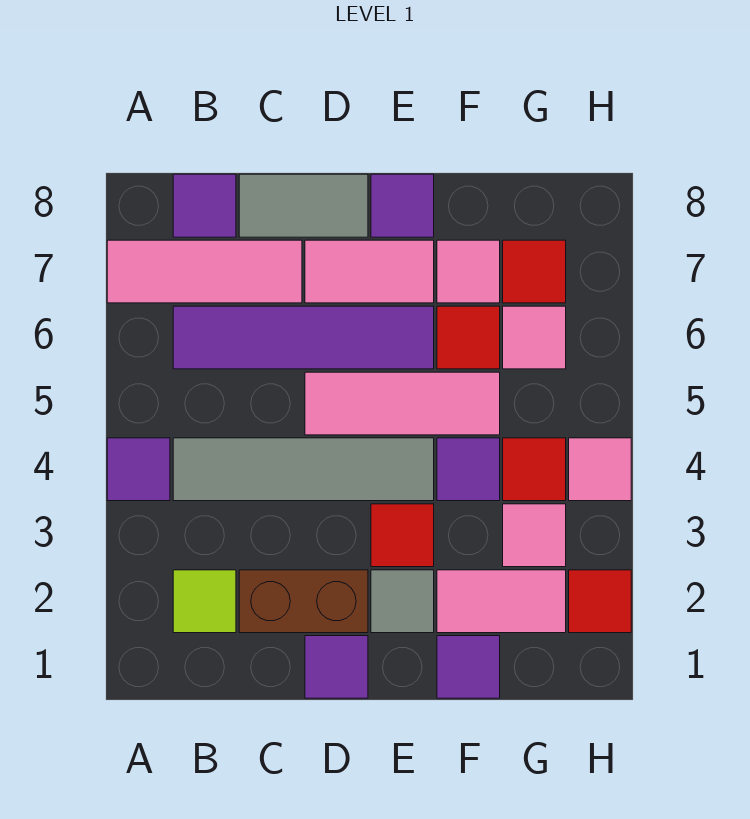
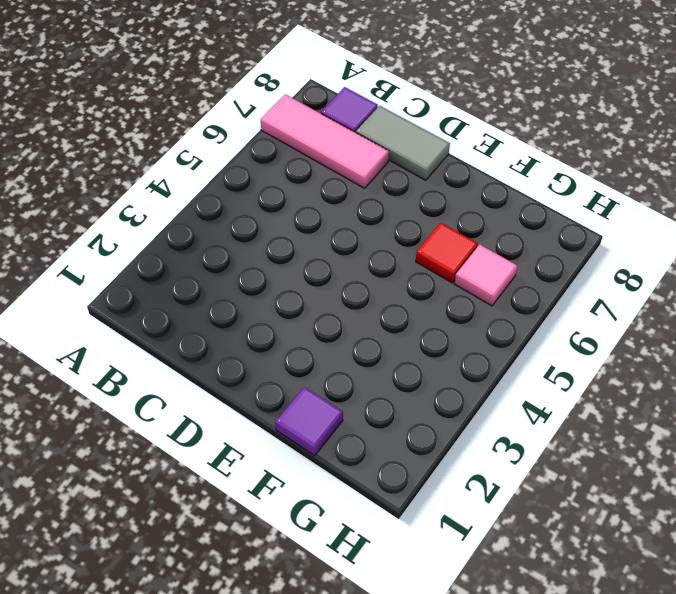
none -> purple tile A4 level 1
none -> lime tile B2 level 1
none -> grey tile B4:E4 level 1

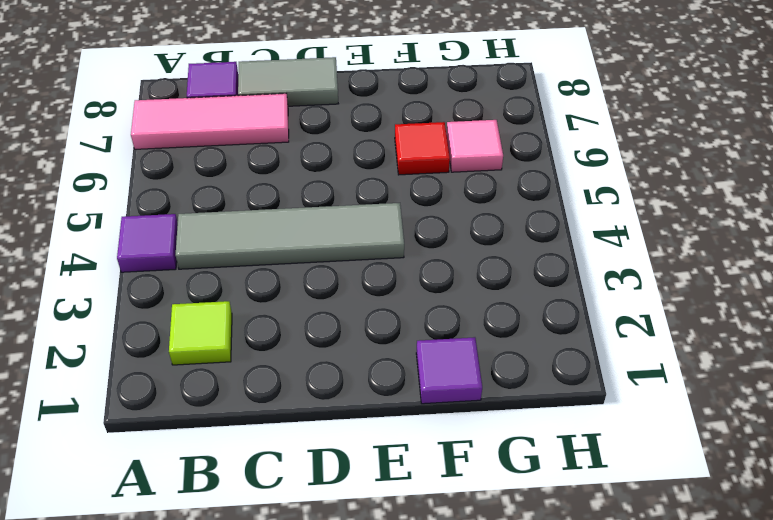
none -> purple tile B6:E6 level 1
none -> brown brick C2:D2 level 1
none -> purple tile D1 level 1

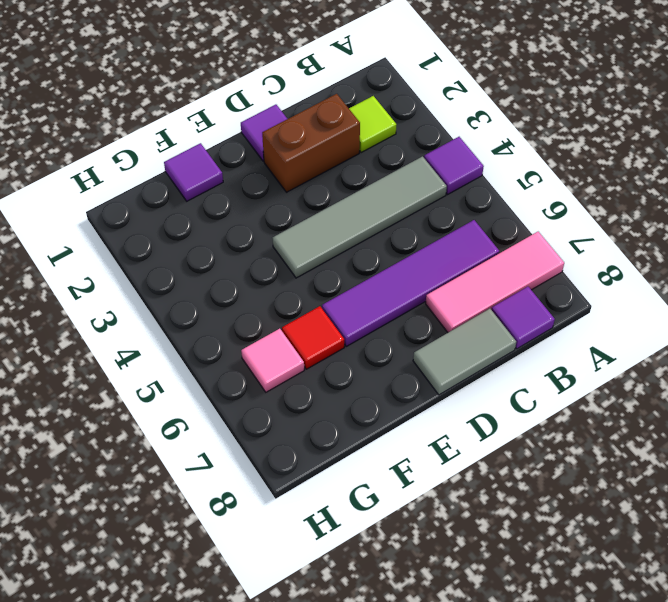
none -> pink tile D5:F5 level 1
none -> pink tile D7:E7 level 1
none -> grey tile E2 level 1

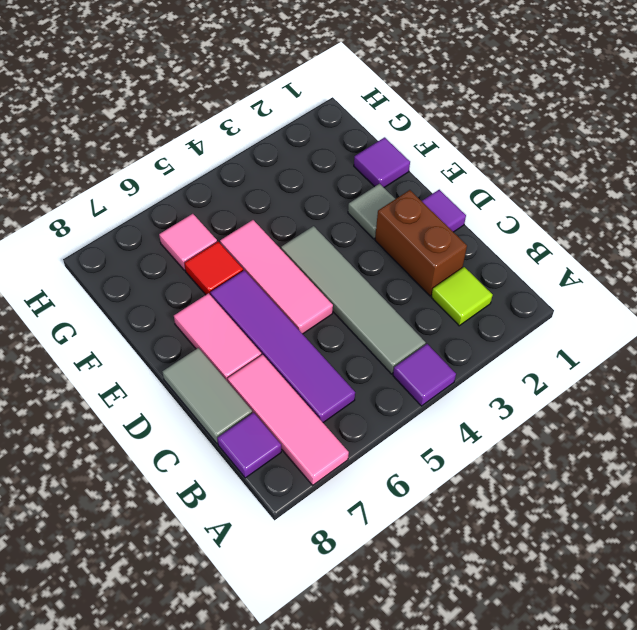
none -> red tile E3 level 1
none -> purple tile E8 level 1
none -> pink tile F2:G2 level 1

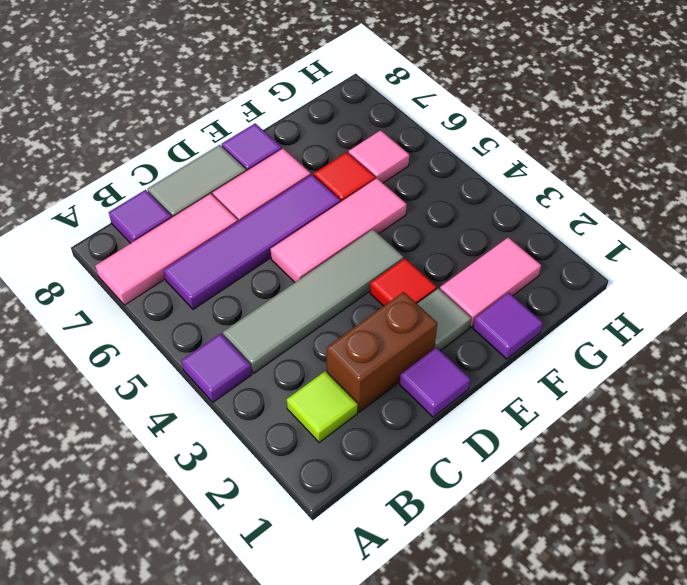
none -> purple tile F4 level 1
none -> pink tile F7 level 1
none -> pink tile G3 level 1

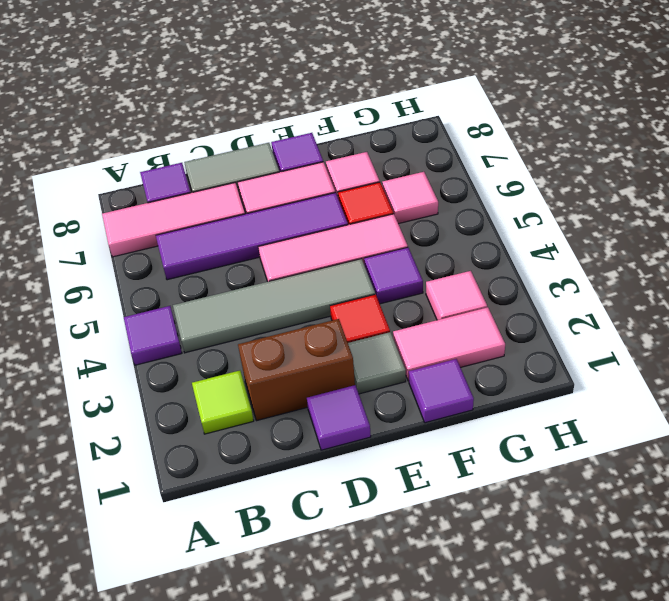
none -> red tile G4 level 1
none -> red tile G7 level 1
none -> red tile H2 level 1

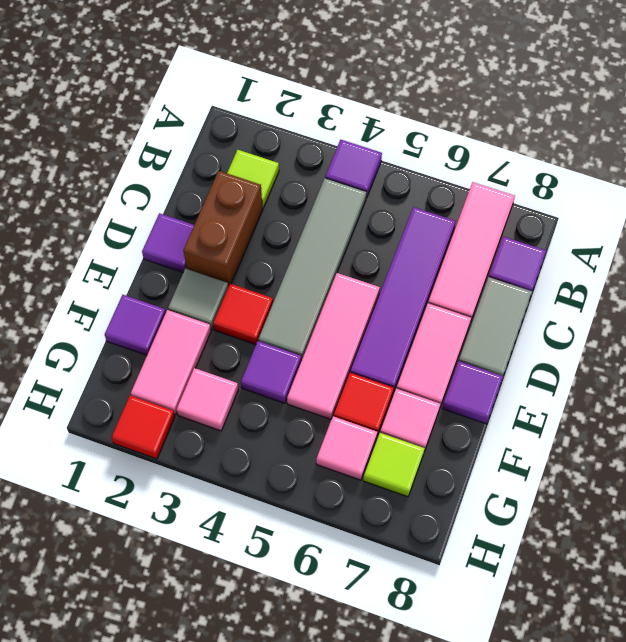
lime tile G7 level 1 -> red tile G7 level 1
none -> red tile G4 level 1
none -> pink tile H4 level 1

